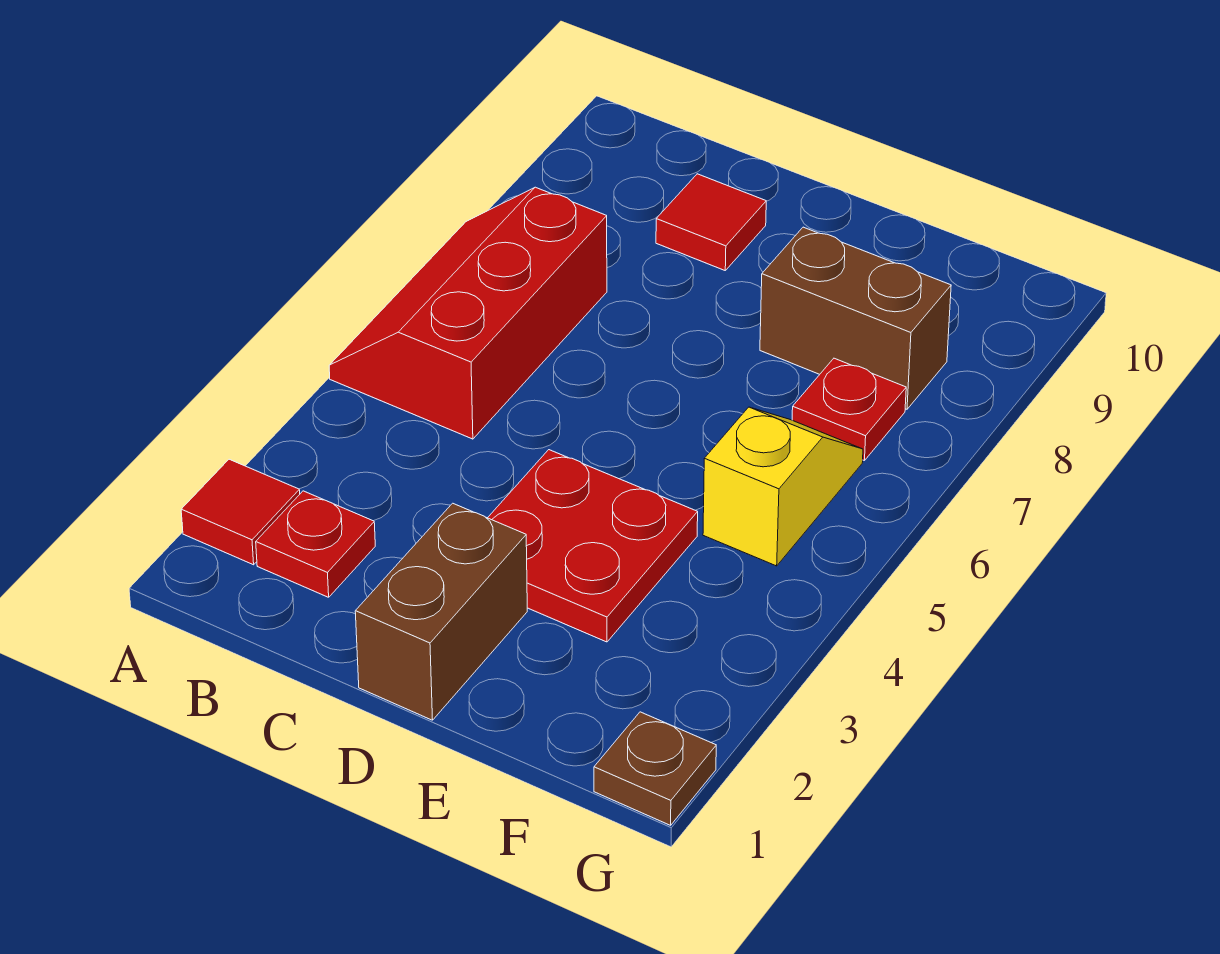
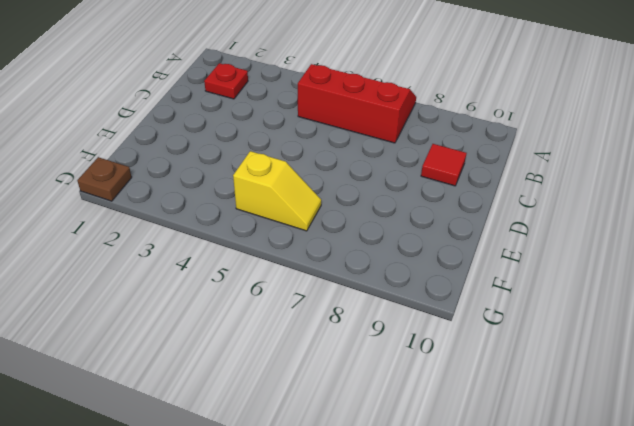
none -> red tile A2 level 1
none -> brown brick D1:D2 level 1

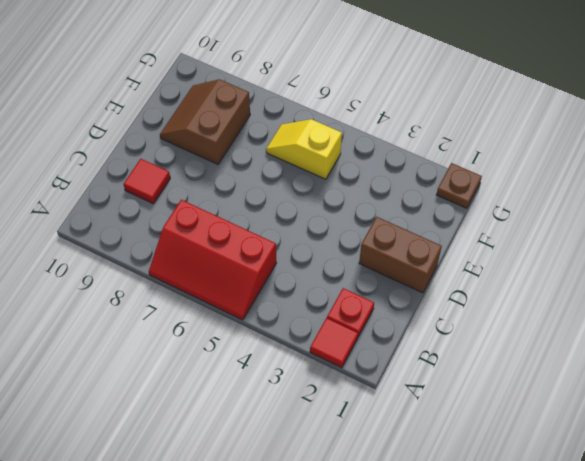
brown slope E8:F9 level 1 top 8 -> brown brick E8:F8 level 1
none -> red plate D3:E4 level 1
none -> red plate F7 level 1

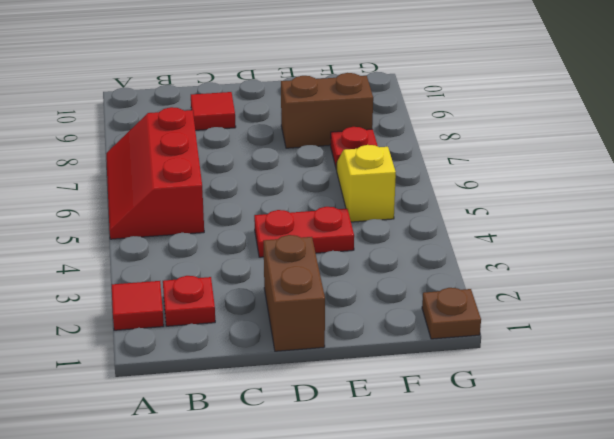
red plate D4:E4 level 1 -> red plate D3:E4 level 1

